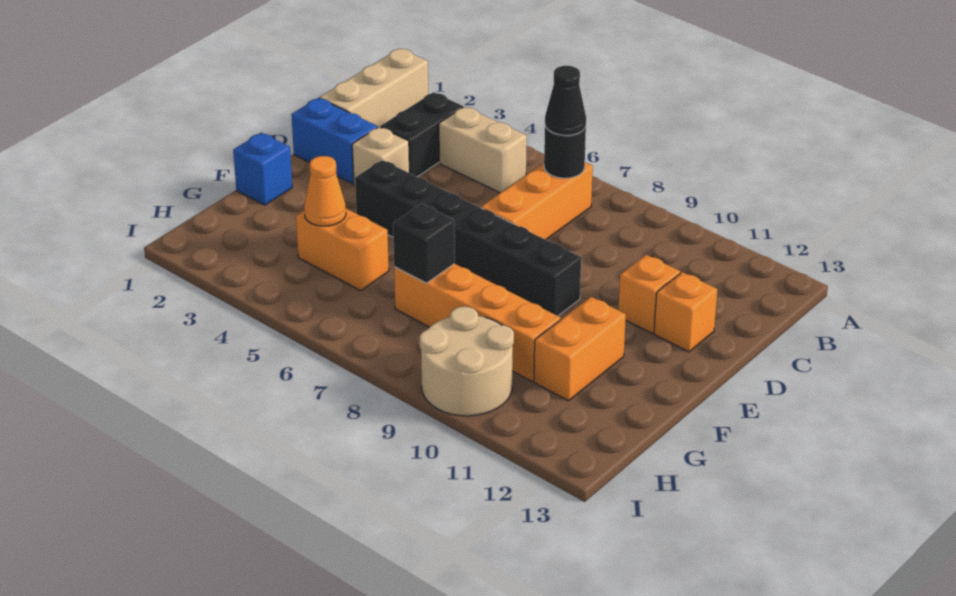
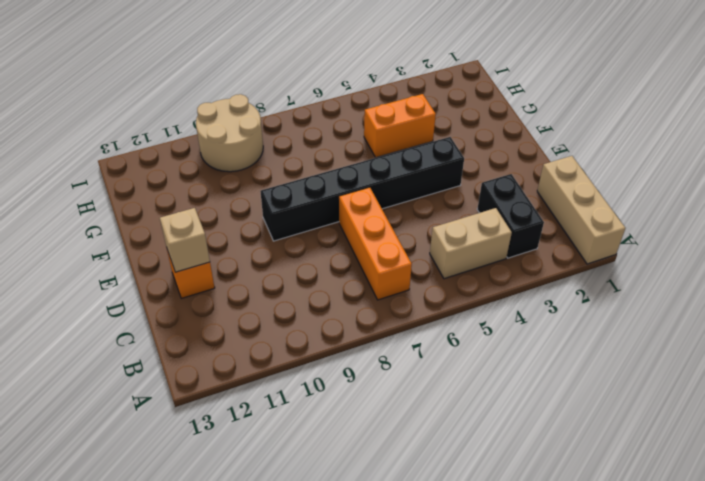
tan brick D12 level 2 -> tan brick D3 level 1
none -> blue brick D1:D2 level 1
none -> orange brick D11 level 1
none -> blue brick F1 level 1

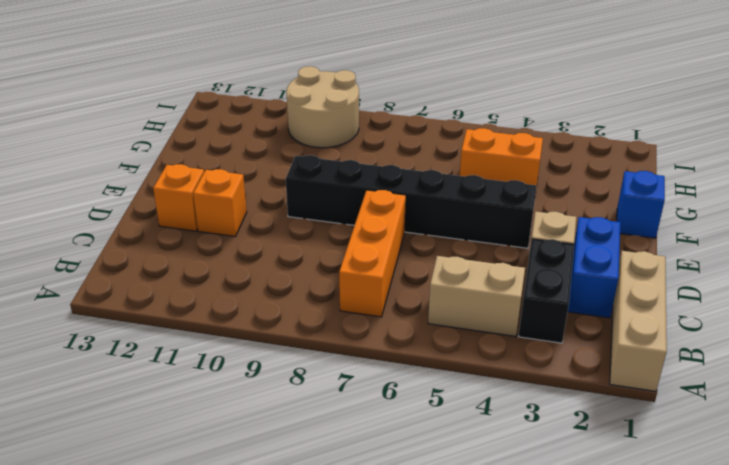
blue brick C2:D2 level 1 -> blue brick D1:D2 level 1
none -> orange brick F11:G11 level 1
none -> orange brick G7:G10 level 1
none -> black round brick B7 level 2

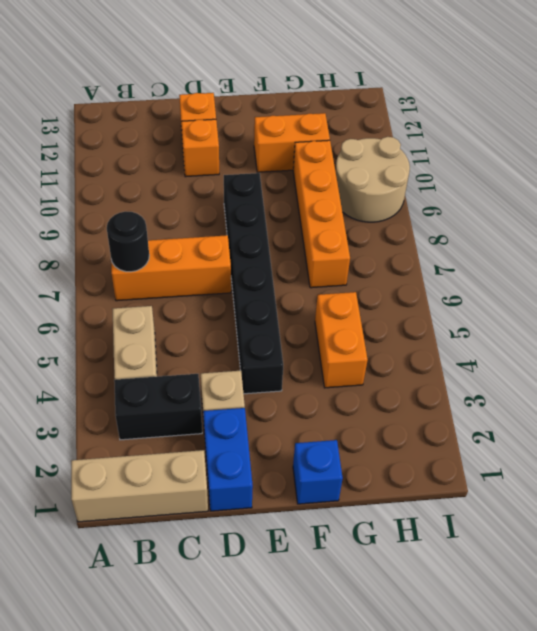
none -> orange cone G4 level 2
none -> black brick G7 level 2
none -> black cone B7 level 3

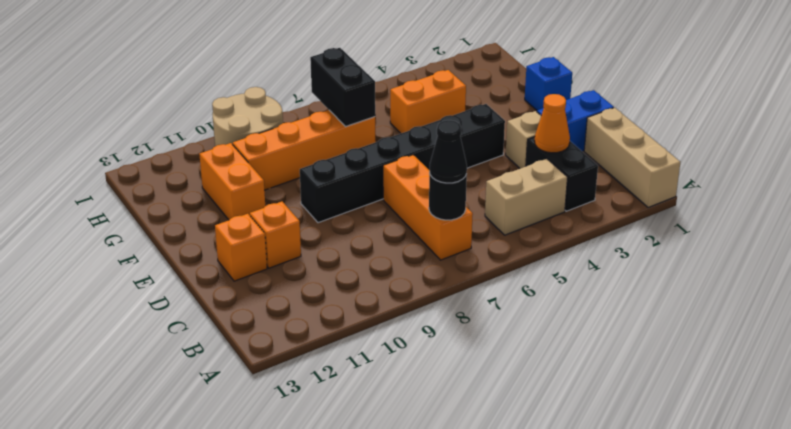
orange cone C3 level 2 -> orange cone G4 level 2
black brick G7:H7 level 2 -> black brick G7 level 2

